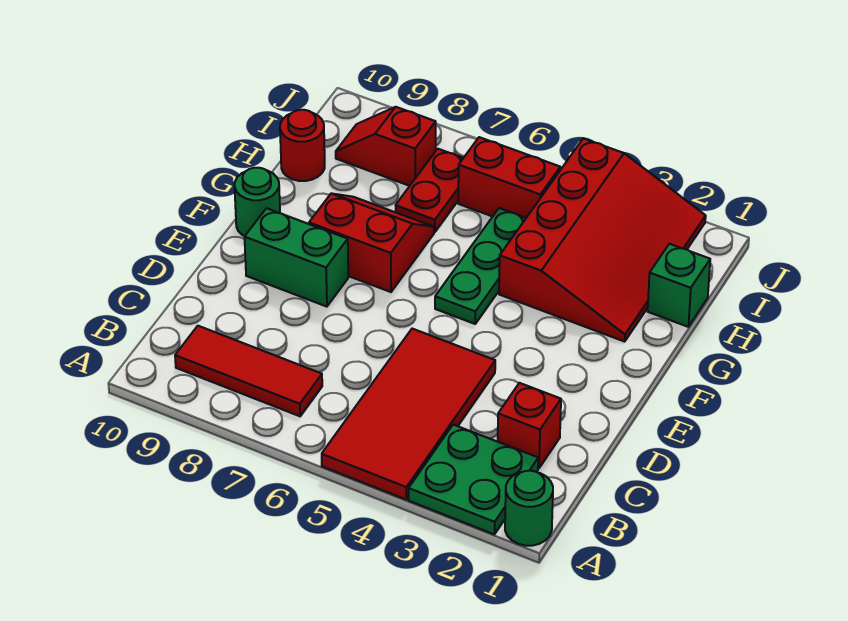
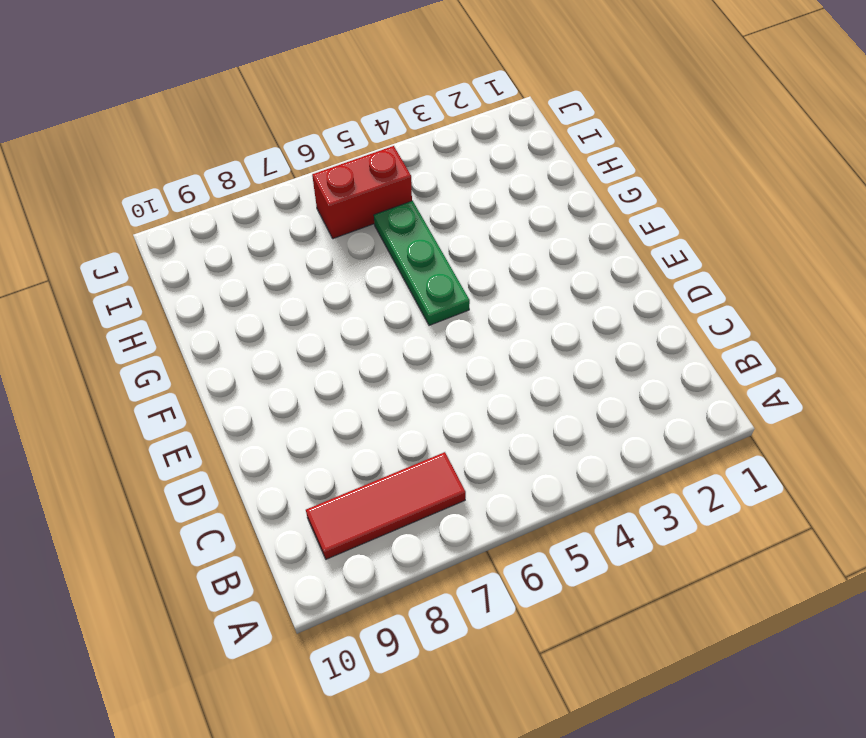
none -> green round brick A1 level 1
none -> green plate A2:B3 level 1
none -> red tile A4:D5 level 1

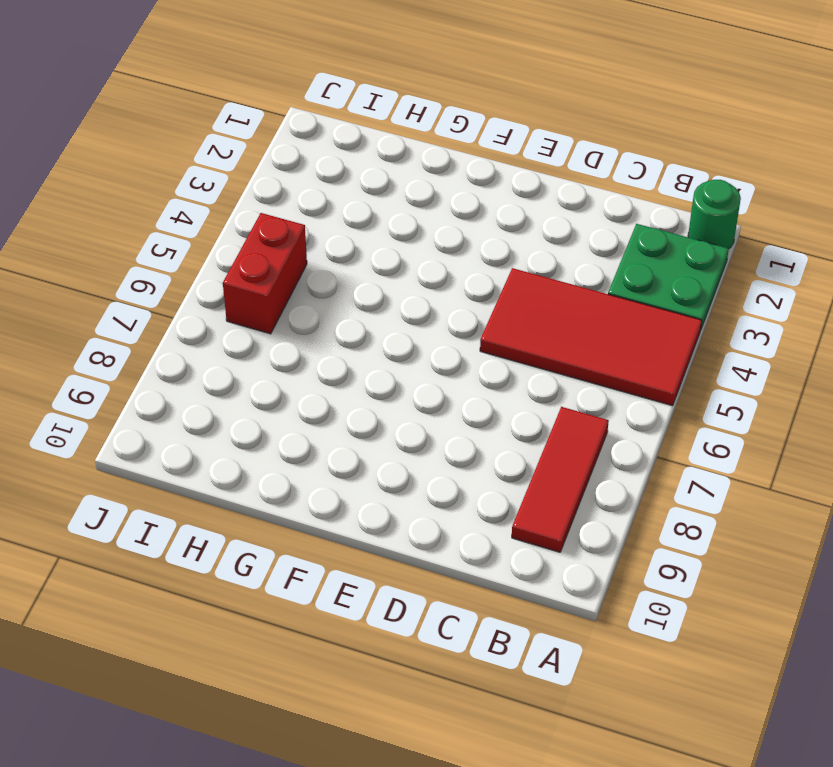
none -> red brick C2 level 1
none -> green brick E8:E9 level 1
none -> green plate F5:H5 level 1

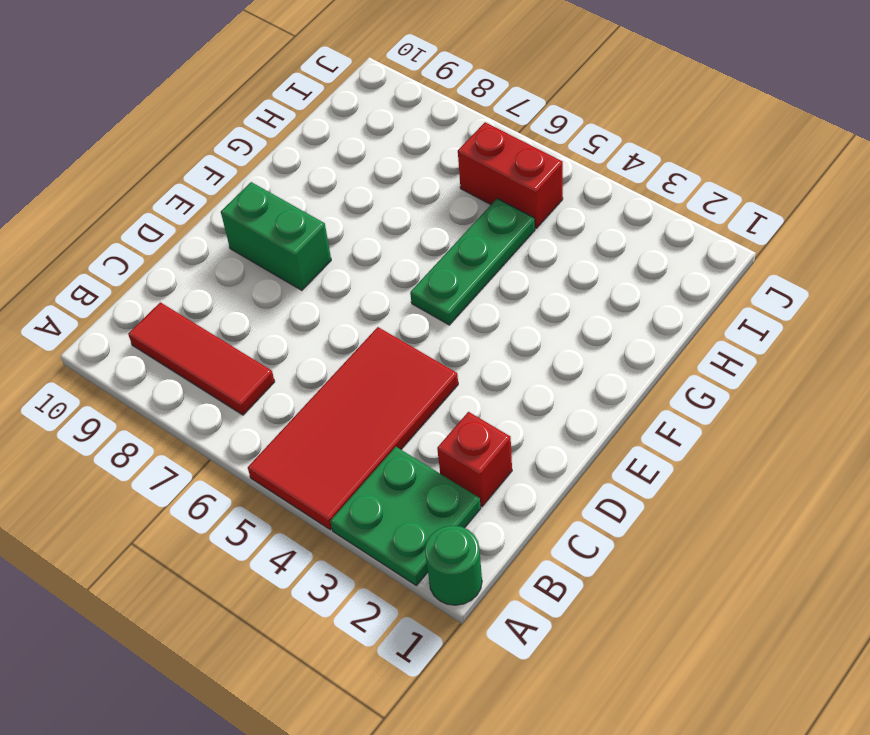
none -> red slope F7:G8 level 1 top F
none -> green round brick F10 level 1
none -> red slope G2:J4 level 1 top 4

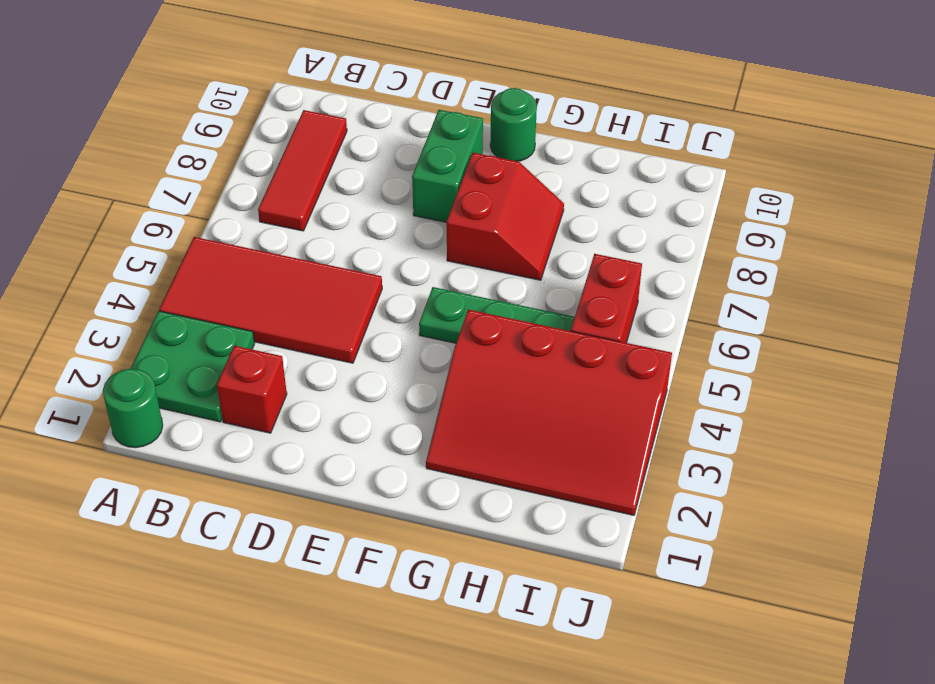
none -> green brick H1 level 1
none -> red plate H7:I7 level 1
none -> red round brick H10 level 1

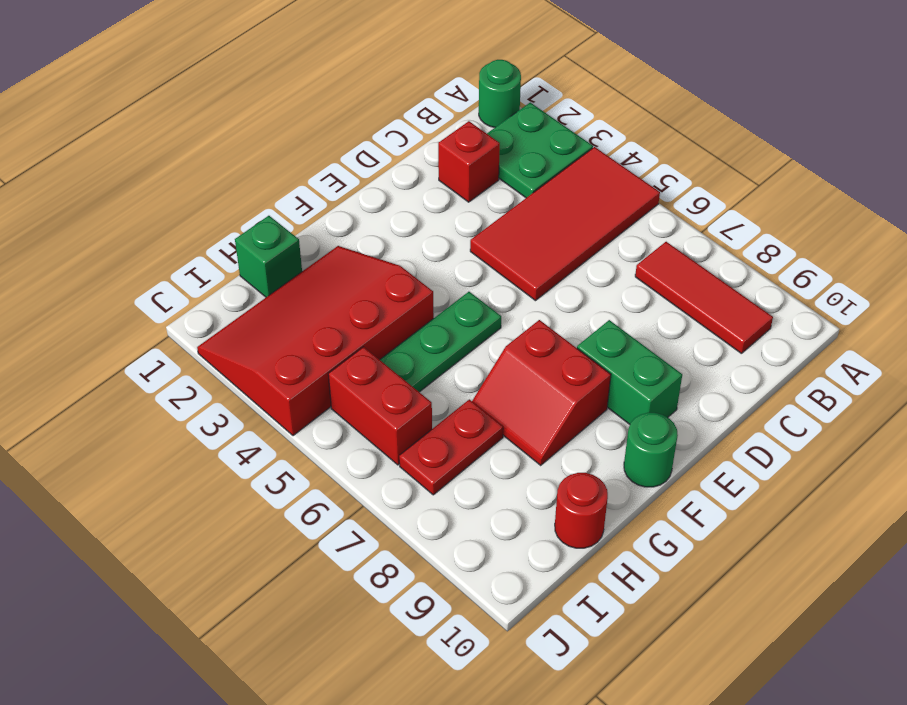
none -> red slope I8:I9 level 1 top 8

